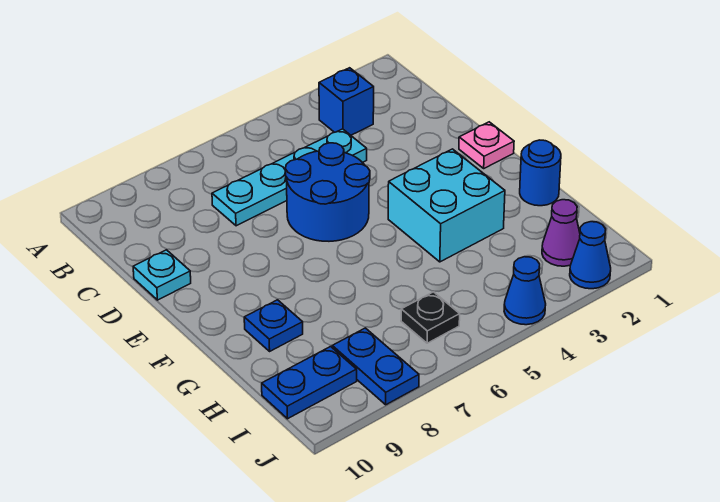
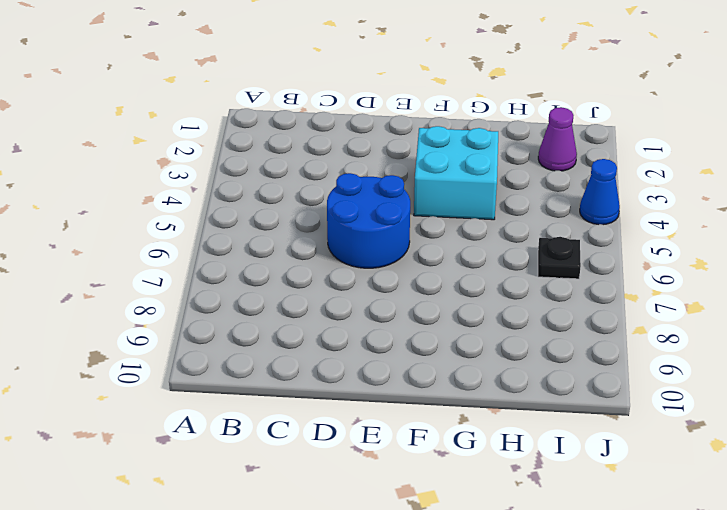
none -> blue brick B3 level 1
none -> cyan plate C4:C7 level 1
none -> cyan plate D10 level 1

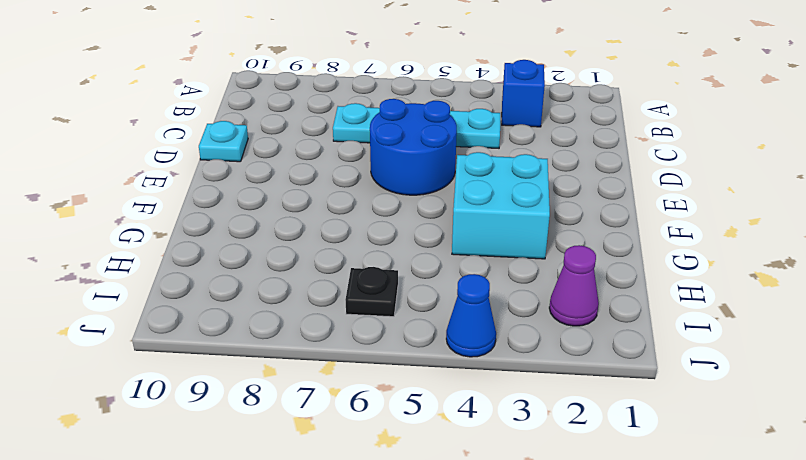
none -> pink plate E1 level 1
none -> blue round brick G1 level 1
none -> blue plate G9 level 1

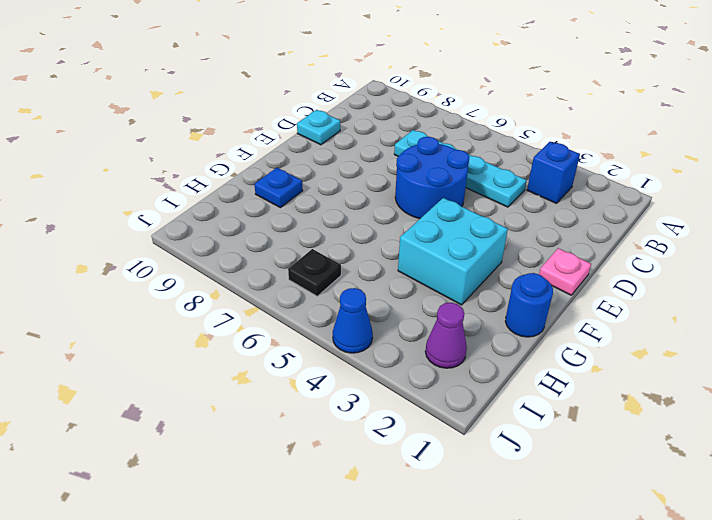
none -> blue plate I8:J8 level 1
none -> blue plate I9:I10 level 1
none -> blue cone J2 level 1

